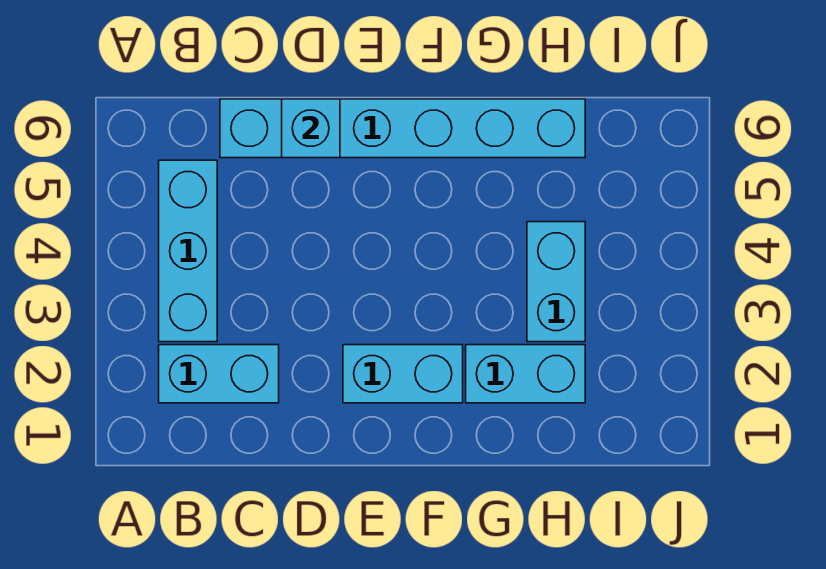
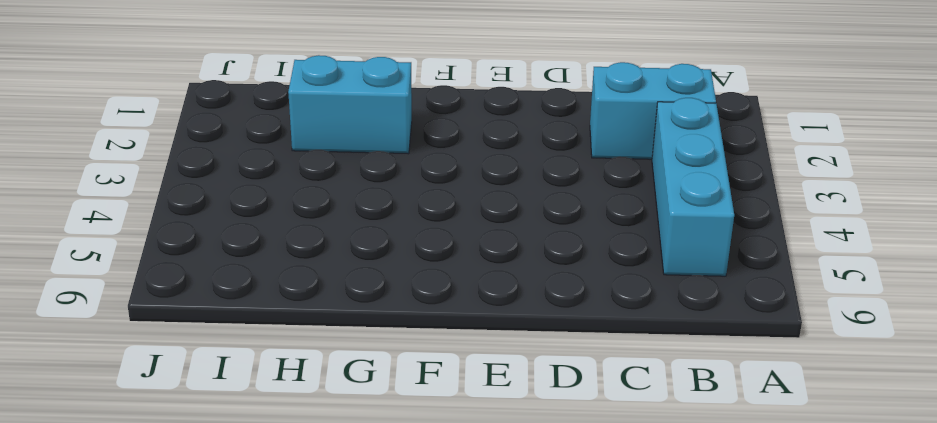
none -> cyan brick C6:H6 level 1
none -> cyan brick E2:F2 level 1

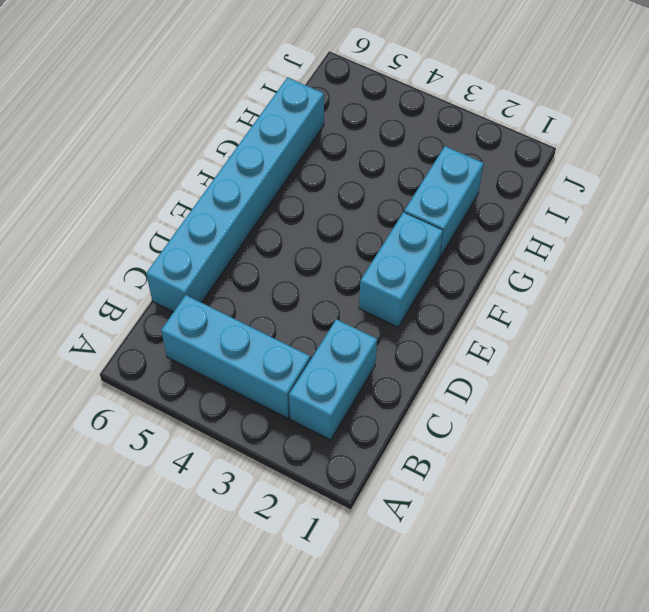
none -> cyan brick H3:H4 level 1
none -> cyan brick D6 level 2

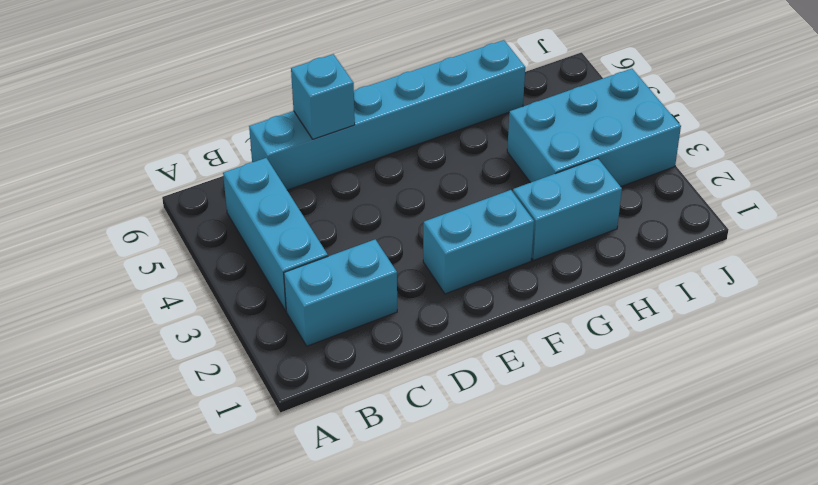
cyan brick H3:J4 level 1 -> cyan brick H3:H4 level 1

